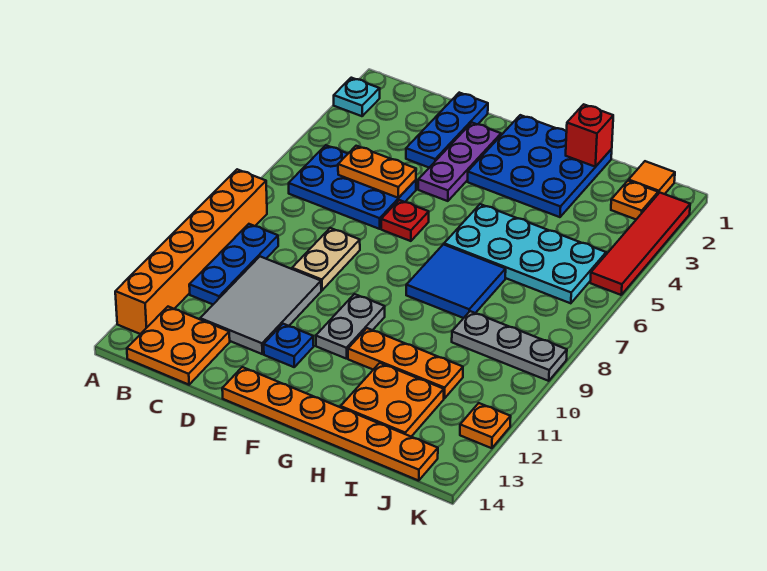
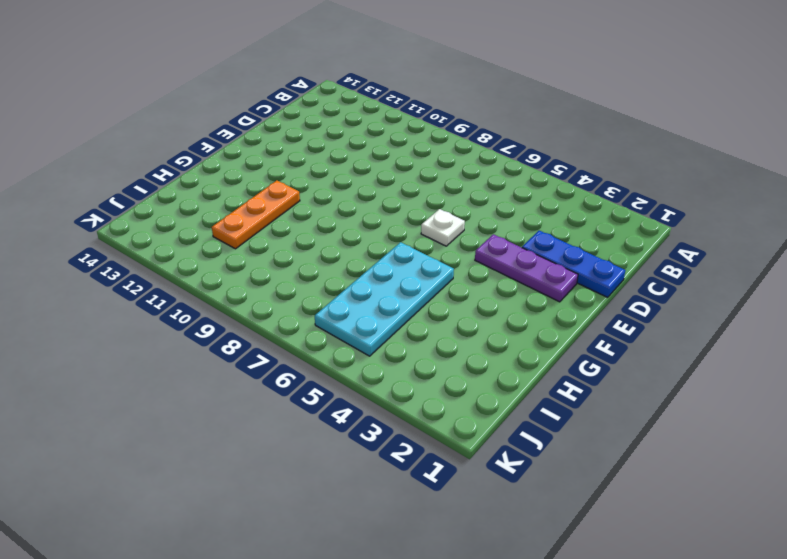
white plate E6 level 1 -> red plate E6 level 1
none -> cyan plate A2 level 1
none -> orange brick A8:A13 level 1
none -> blue plate B5:D6 level 1

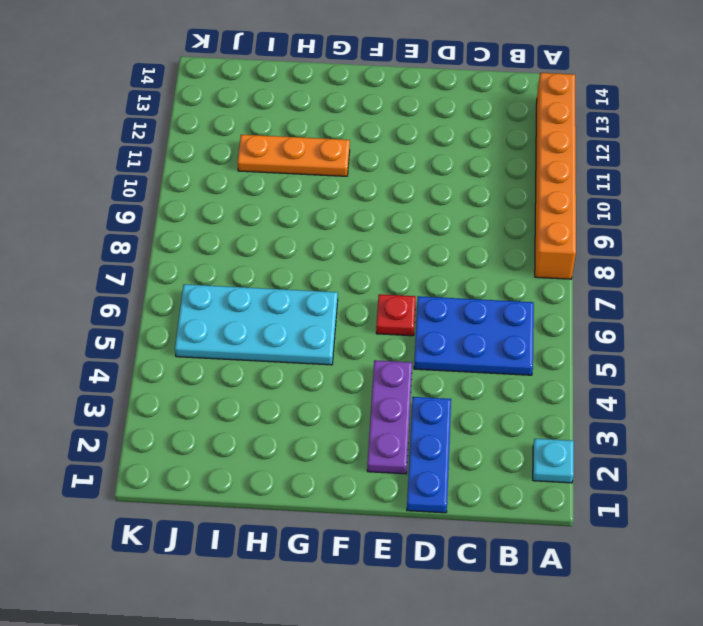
none -> blue plate B9:B11 level 1
none -> orange plate B13:C14 level 1
none -> grey tile C10:D12 level 1

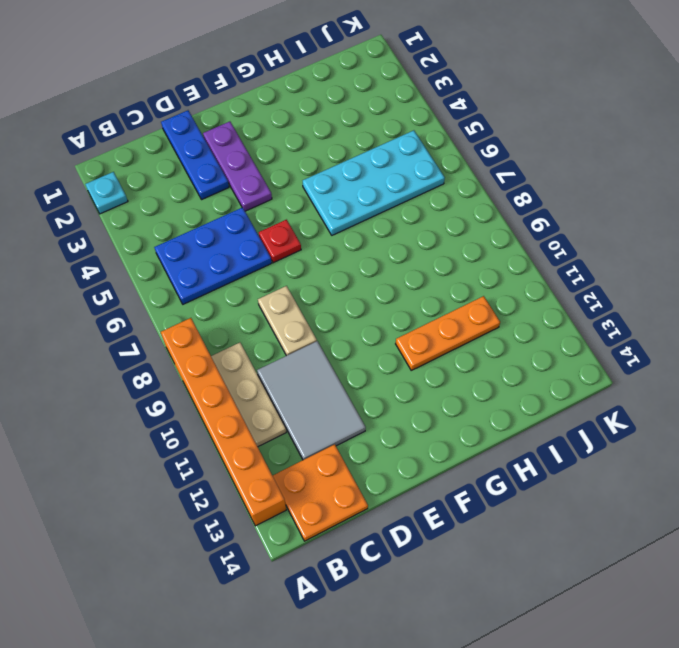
tan plate B9:B11 level 1 -> blue plate B9:B11 level 1
none -> blue plate E12 level 1
none -> orange plate E14:J14 level 1
none -> blue plate F1:H3 level 1

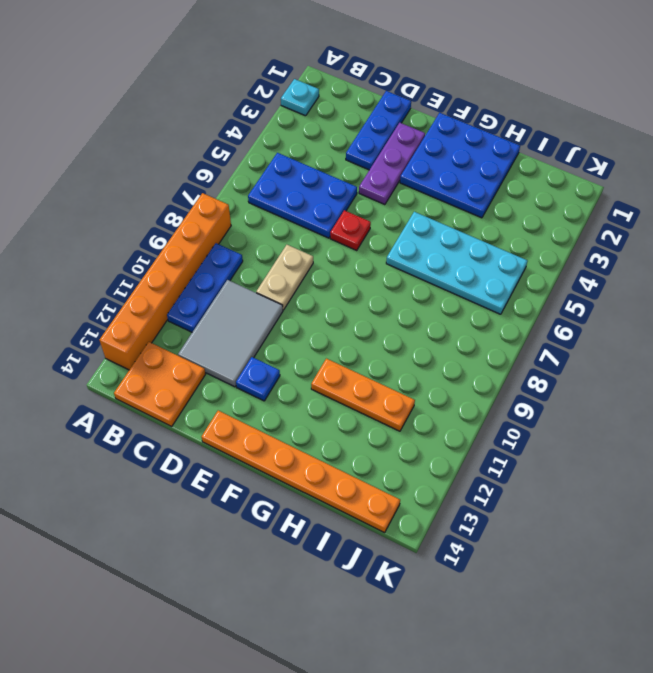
none -> grey plate F10:F11 level 1
none -> blue tile G7:H8 level 1
none -> orange plate H12:I13 level 1

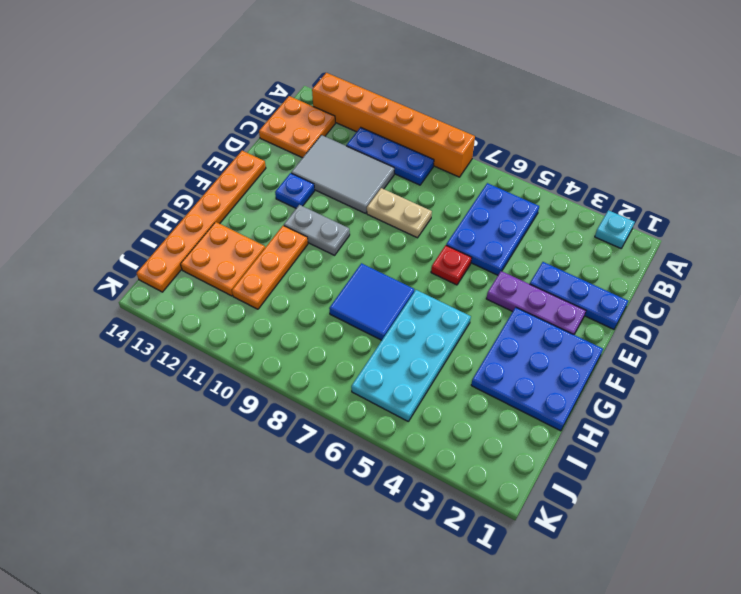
none -> grey plate I9:K9 level 1
none -> orange tile J1 level 1
none -> orange plate J2 level 1

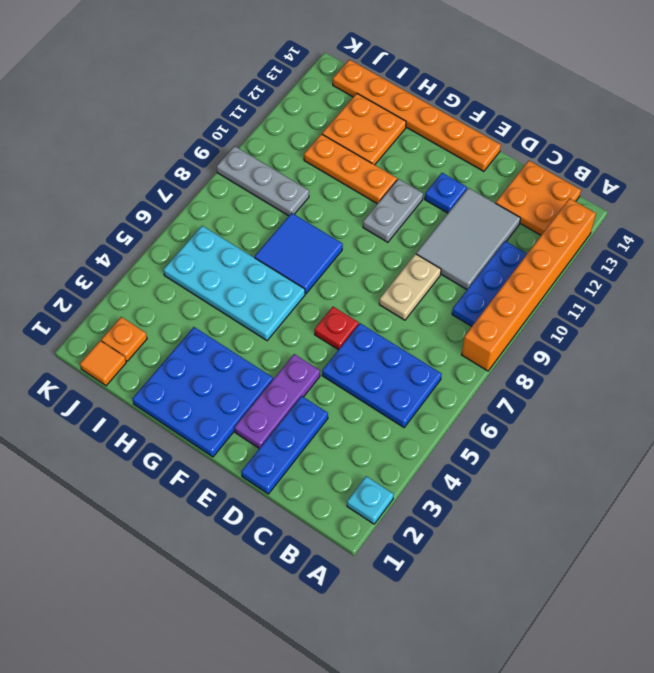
none -> red tile K2:K5 level 1
none -> orange plate K12 level 1
none -> orange plate C5:D5 level 2

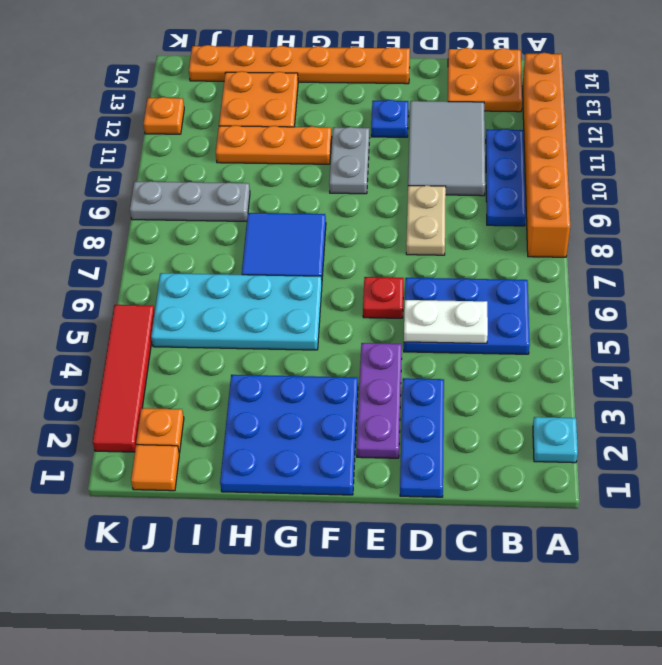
white plate C5:D5 level 2 -> orange plate C5:D5 level 2
none -> red brick H1 level 2

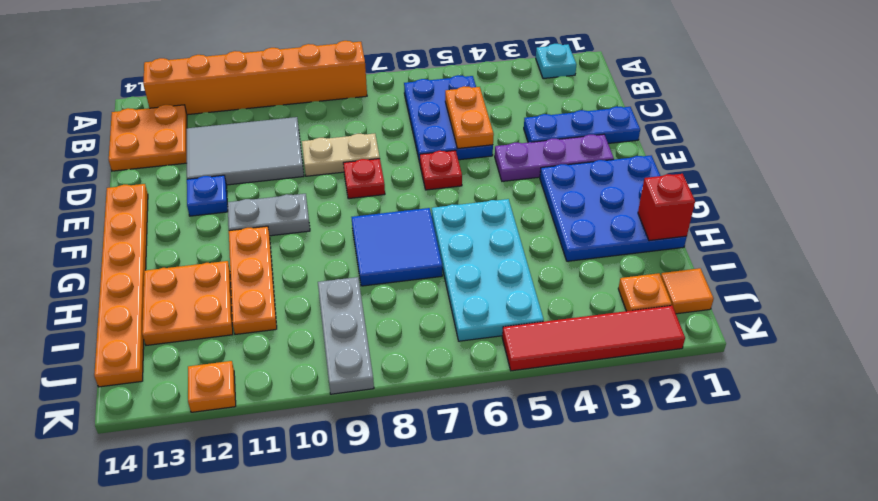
red plate E8 level 1 -> none
none -> blue plate B9:B11 level 1

